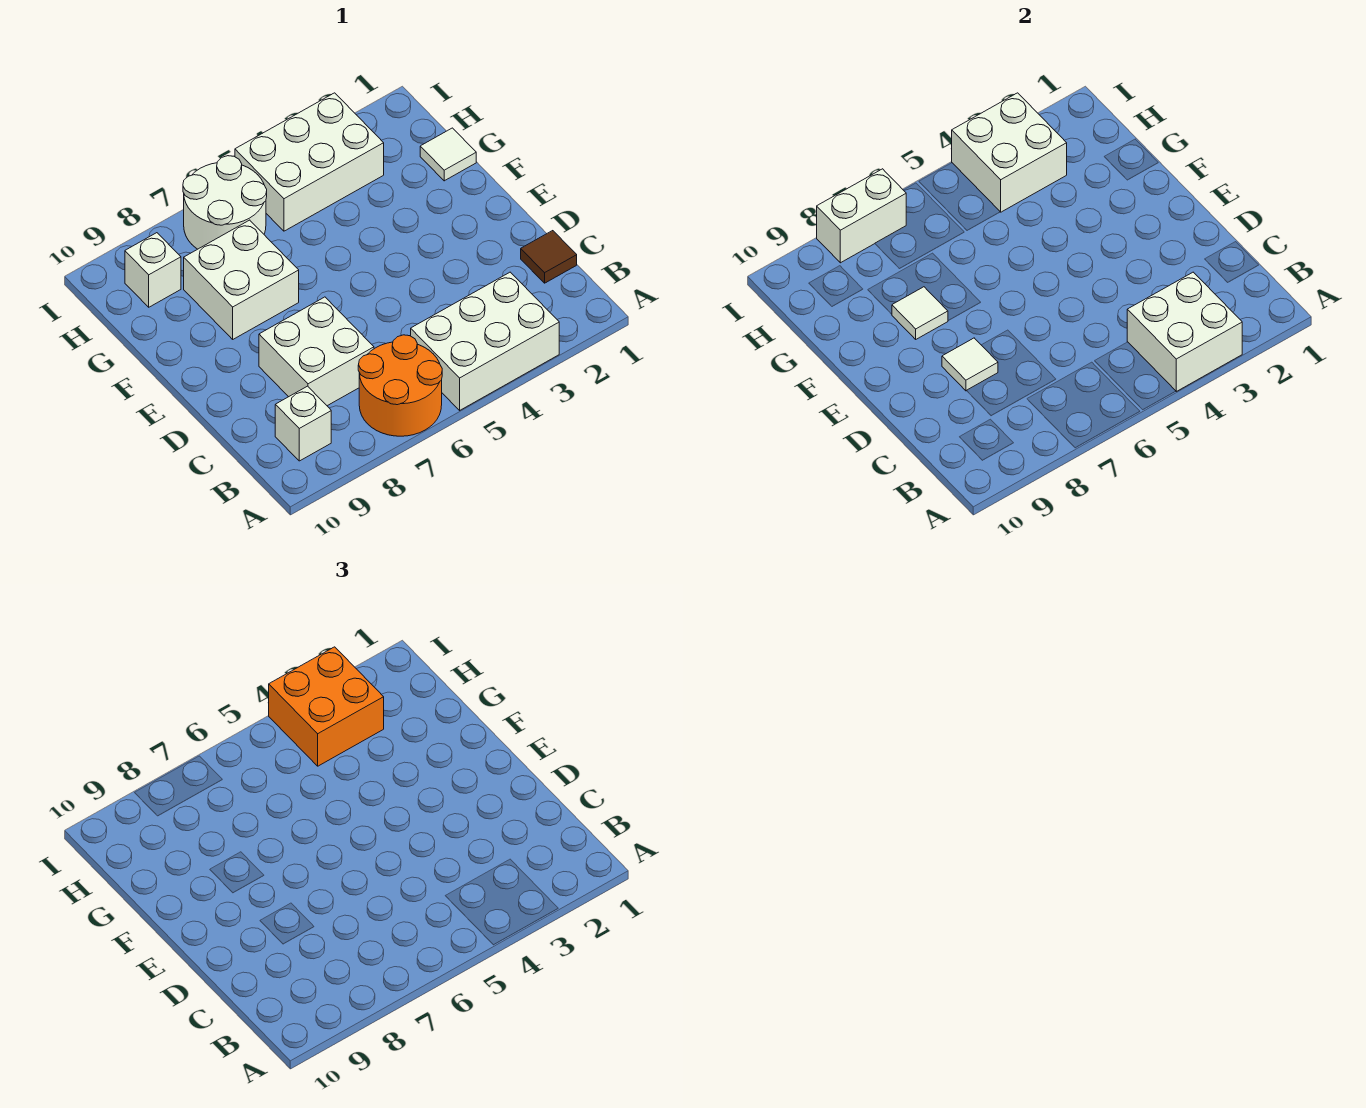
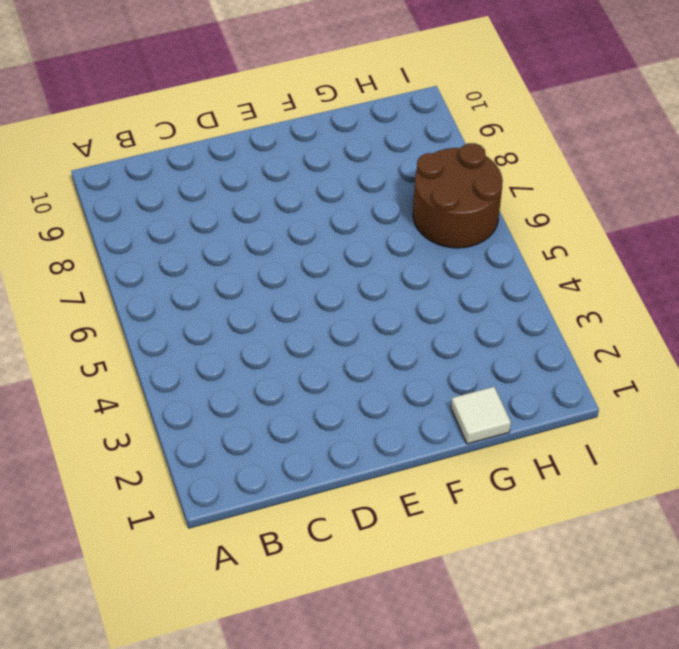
brown round brick H6:I7 level 1 -> white round brick H6:I7 level 1
none -> white brick A3:B5 level 1
none -> orange round brick A6:B7 level 1
none -> white brick B9 level 1

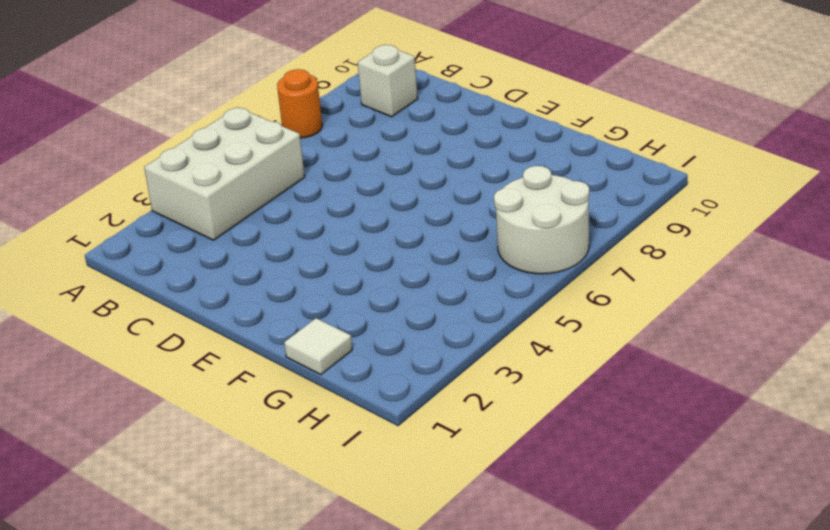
orange round brick A7 level 1 -> orange round brick A6:B7 level 1
none -> brown tile C1 level 1
none -> white brick C7:D8 level 1
none -> white brick F7:G8 level 1

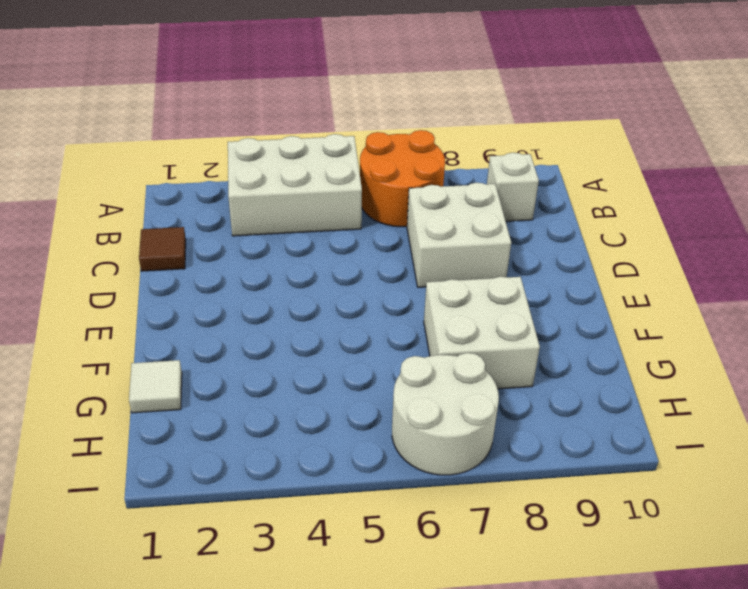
none -> white brick H3:I5 level 1
none -> white brick H9 level 1
none -> white brick A3:B4 level 2

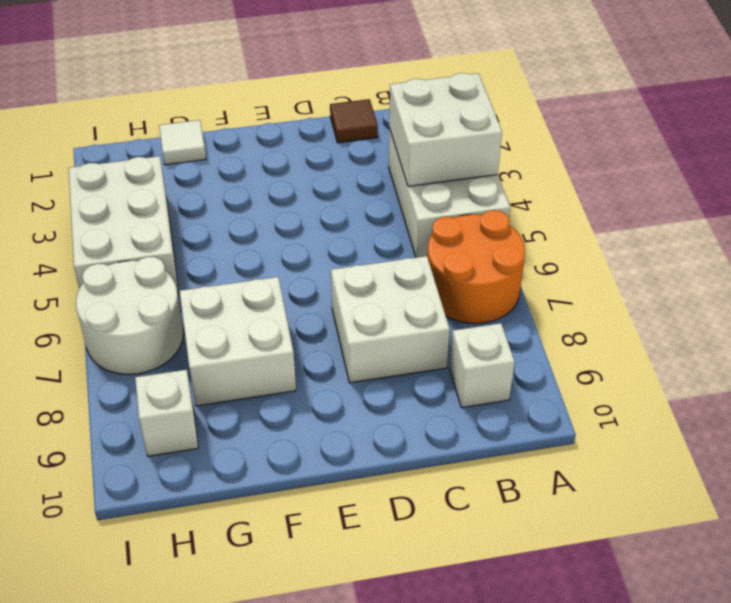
none -> white tile D8 level 2
none -> white tile F8 level 2
none -> white brick H3:I4 level 2

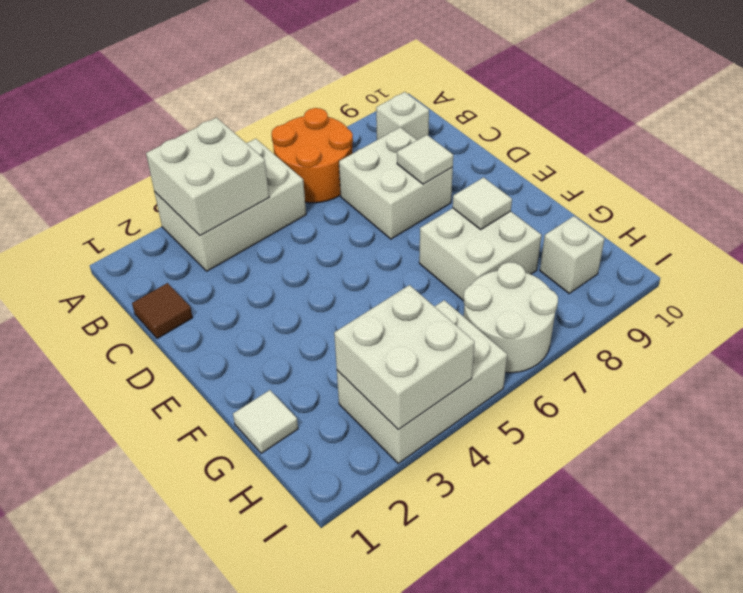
none -> white brick I7:I8 level 2
none -> orange brick H3:I4 level 3

